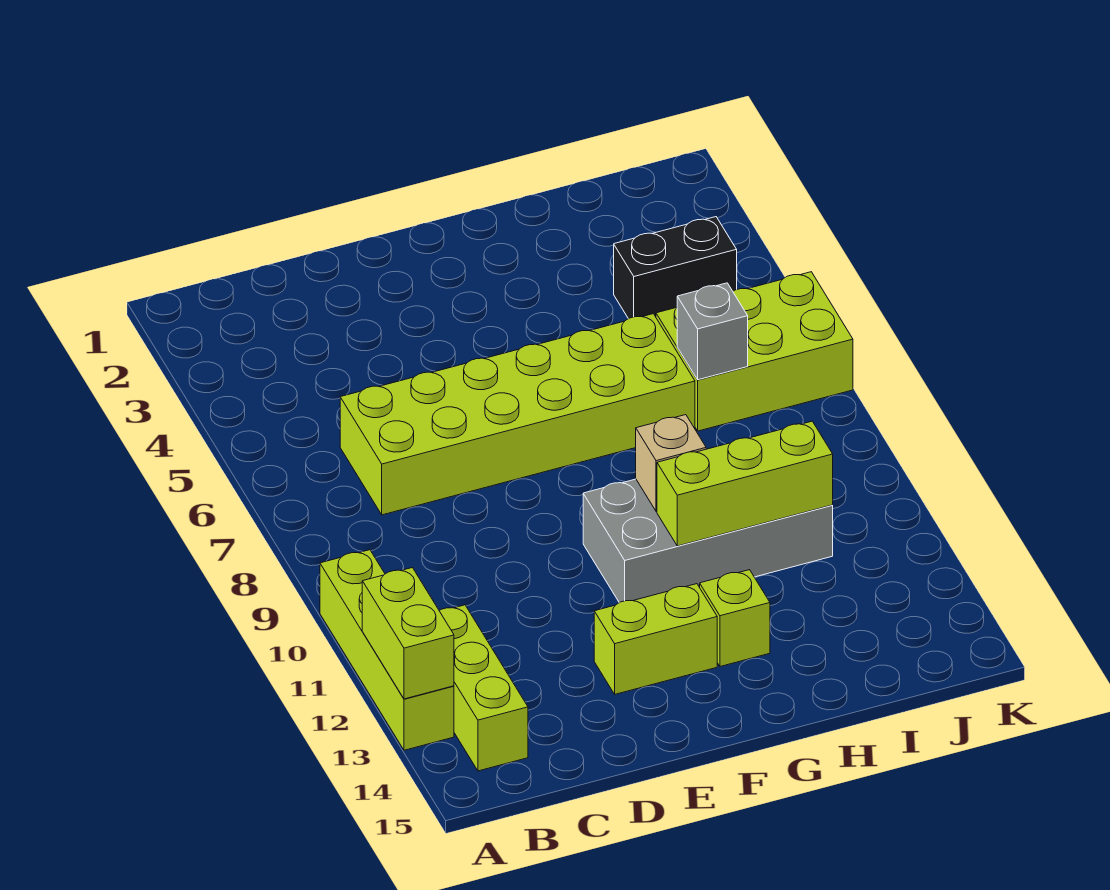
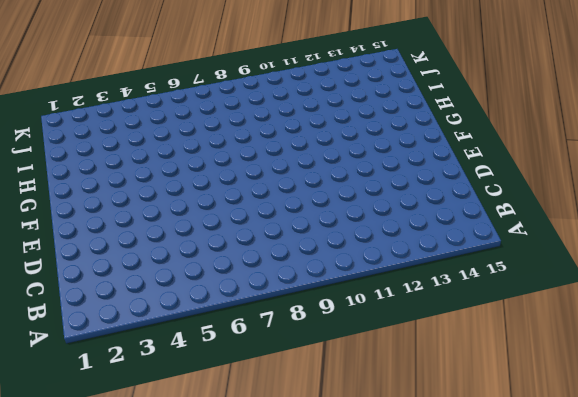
none -> lime brick A10:A13 level 1
none -> lime brick B12:B14 level 1
none -> lime brick C6:H7 level 1

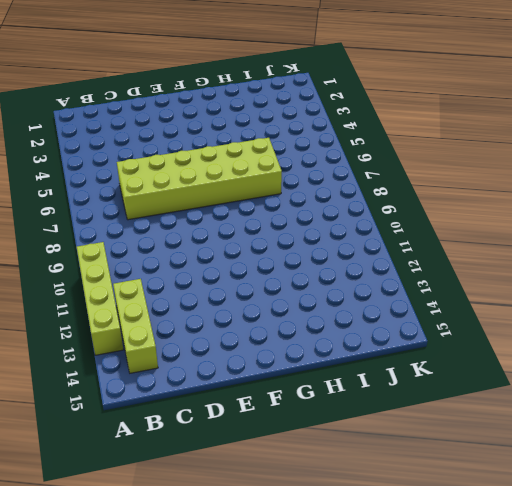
none -> lime brick E13:F13 level 1
none -> grey brick F10:I11 level 1
none -> lime brick G13 level 1

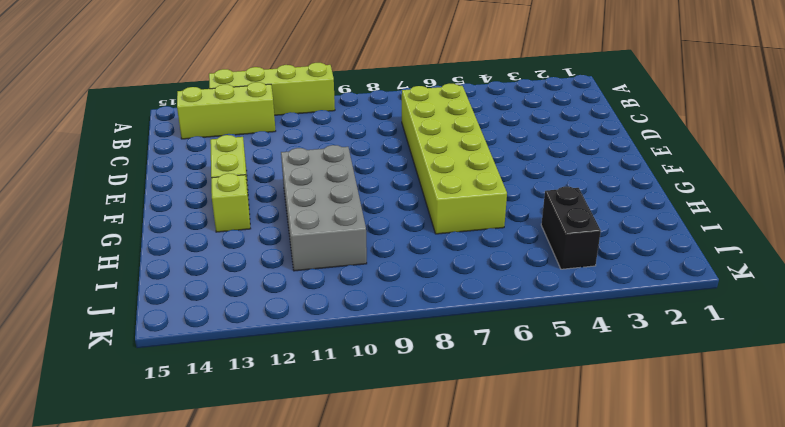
none -> lime brick I6:K7 level 1
none -> lime brick A12:A13 level 2
none -> tan brick G10 level 2

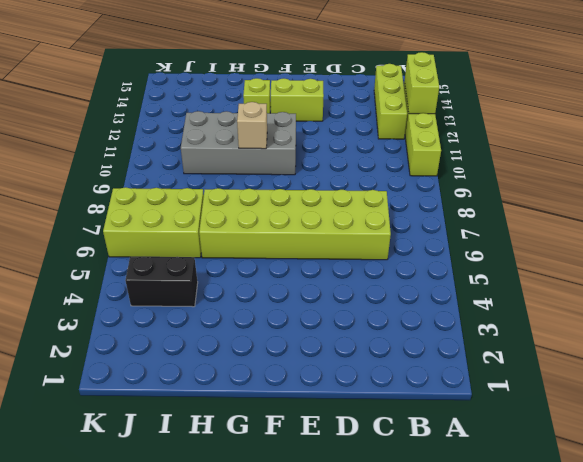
none -> lime brick G11:I11 level 2
none -> grey brick I7 level 2

